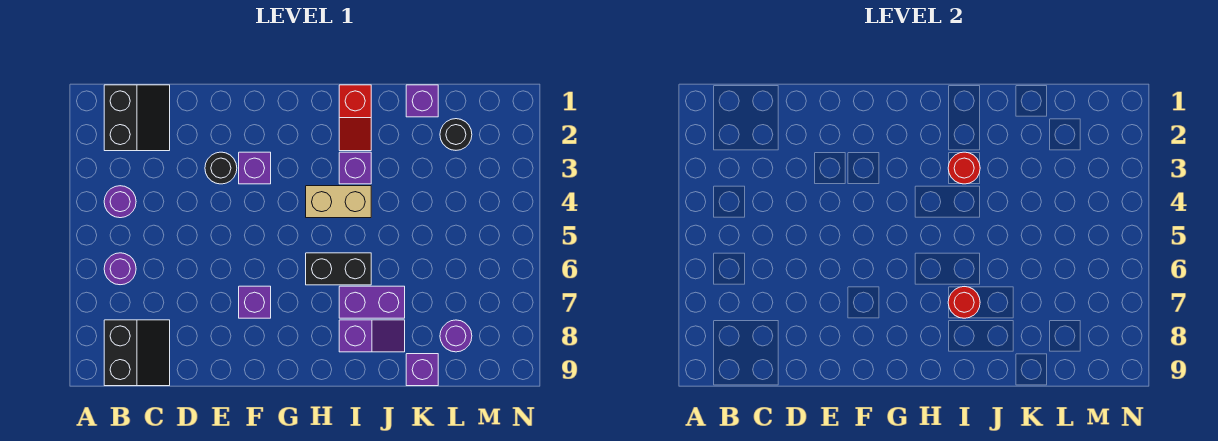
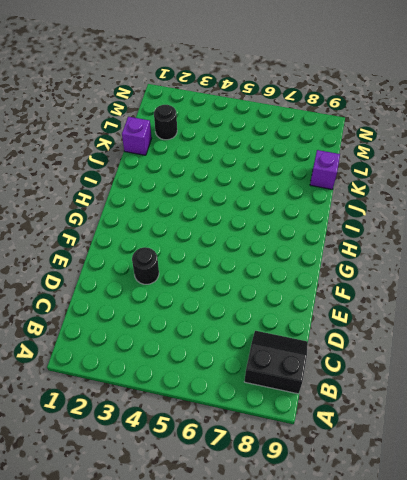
none -> black slope B1:C2 level 1 top B
none -> purple round brick B4 level 1
none -> purple round brick B6 level 1

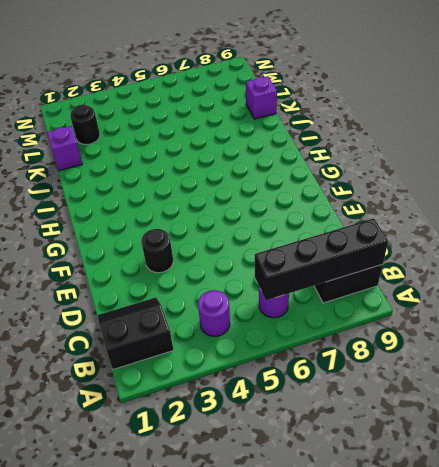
black brick B6:B9 level 2 -> none
none -> purple brick F3 level 1
none -> purple brick F7 level 1
none -> tan brick H4:I4 level 1

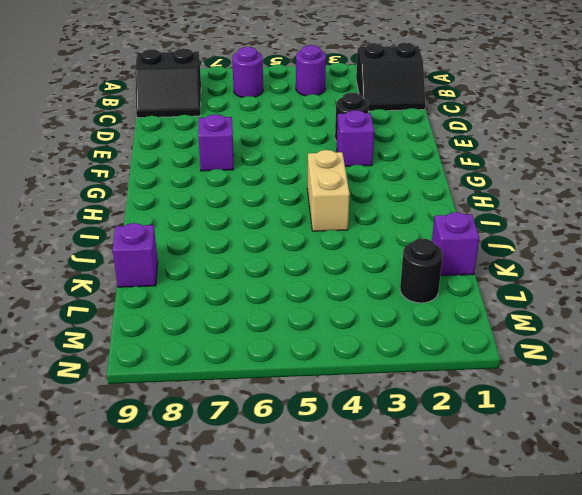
none -> black brick H6:I6 level 1
none -> red slope I1:I2 level 1 top 1
none -> purple brick I3 level 1

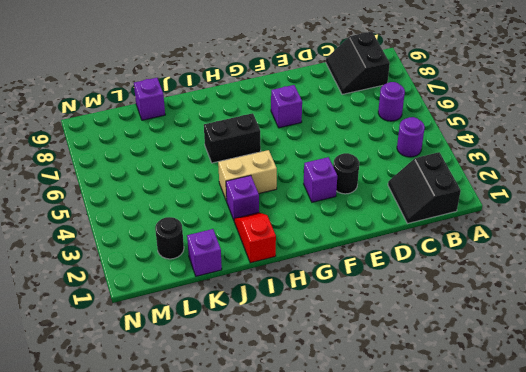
none -> purple brick I7:J7 level 1
none -> purple slope I8:J8 level 1 top I
none -> purple round brick L8 level 1

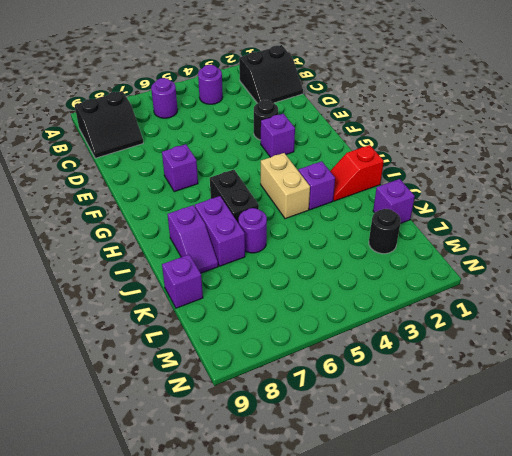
purple round brick J6 level 1 -> purple round brick L8 level 1
none -> red round brick I3 level 2
none -> red round brick I7 level 2

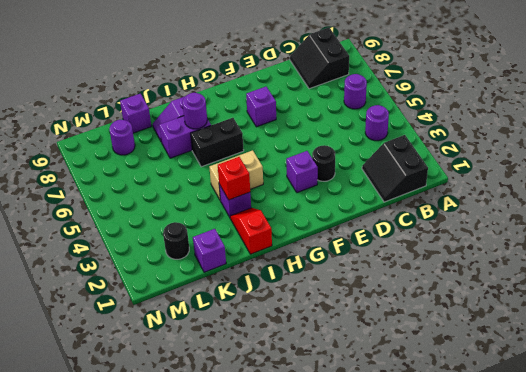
red brick I3 level 2 -> red round brick I3 level 2
purple round brick I7 level 2 -> red round brick I7 level 2

